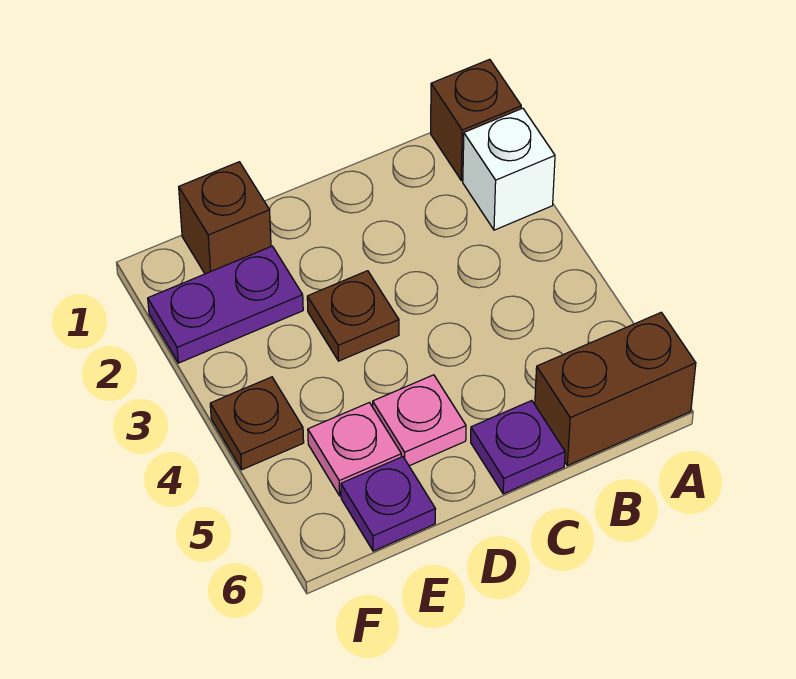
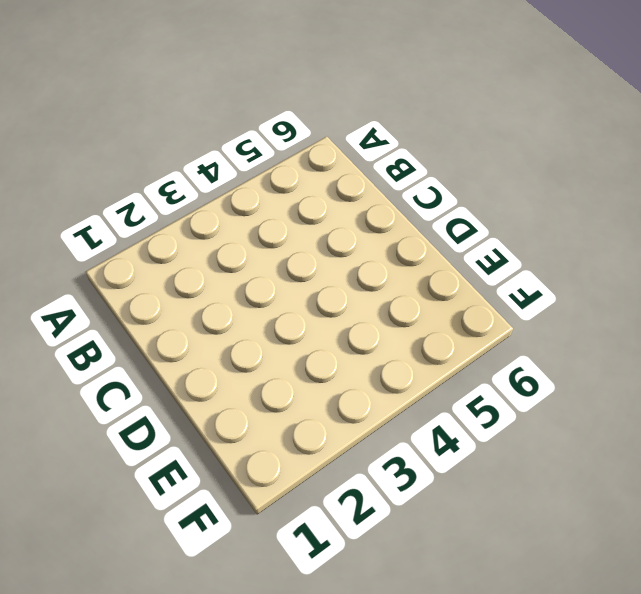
none -> brown brick A1 level 1
none -> white brick A2 level 1

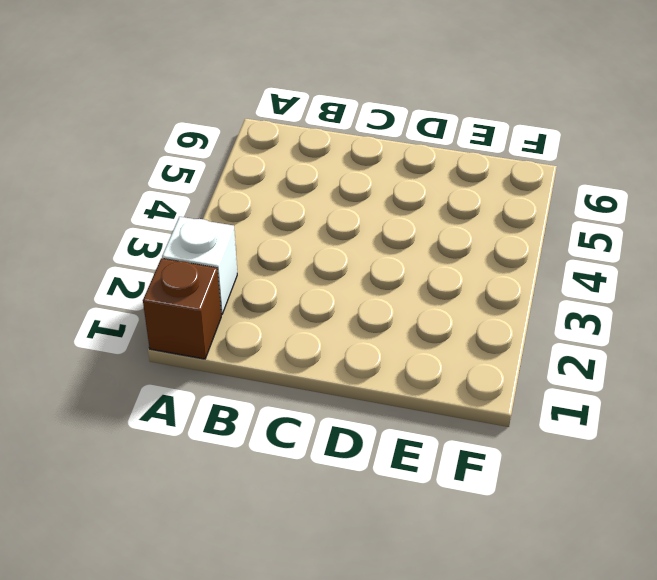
none -> brown brick A6:B6 level 1
none -> purple plate C6 level 1

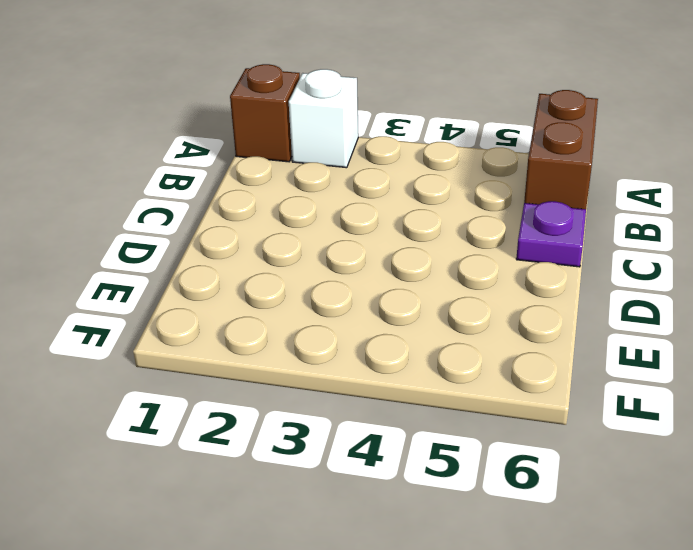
none -> brown plate D3 level 1
none -> pink plate D5 level 1

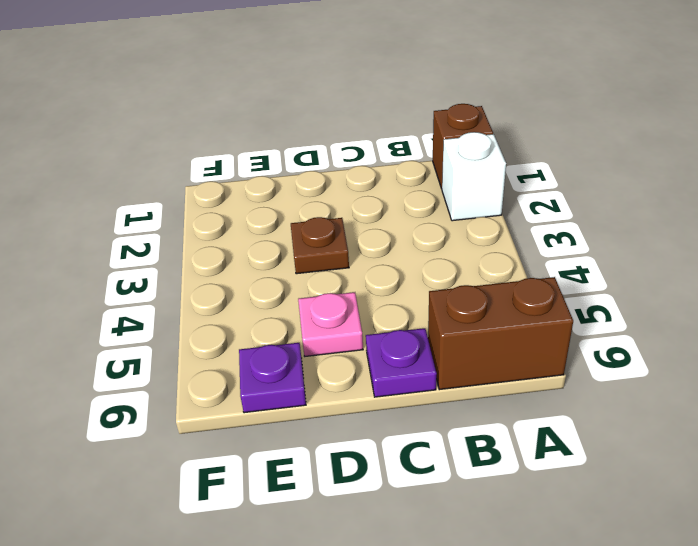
none -> brown brick E1 level 1
none -> purple plate E2:F2 level 1

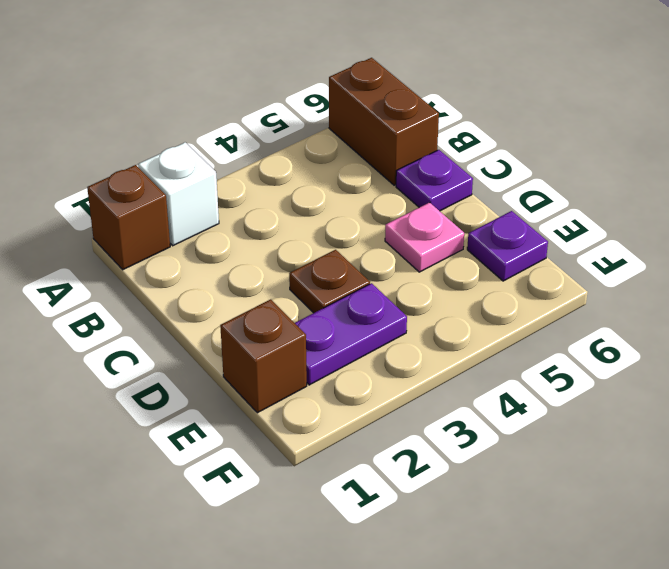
purple plate E2:E3 level 1 -> purple plate E2:F2 level 1
none -> pink plate E5 level 1
none -> brown plate F4 level 1

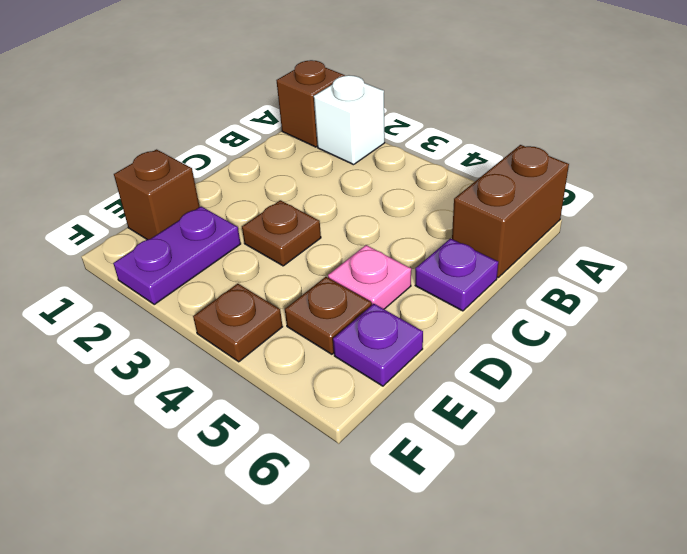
brown plate E5 level 1 -> pink plate E5 level 1

